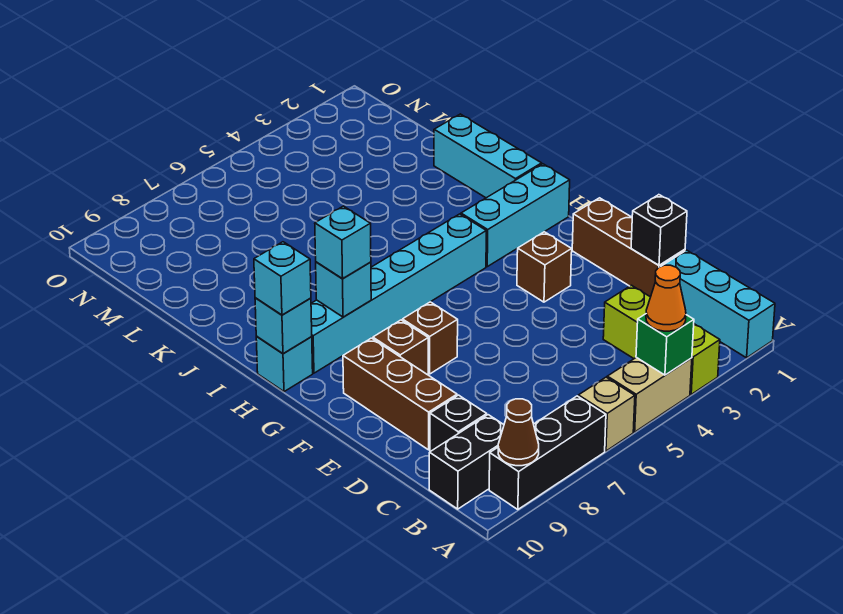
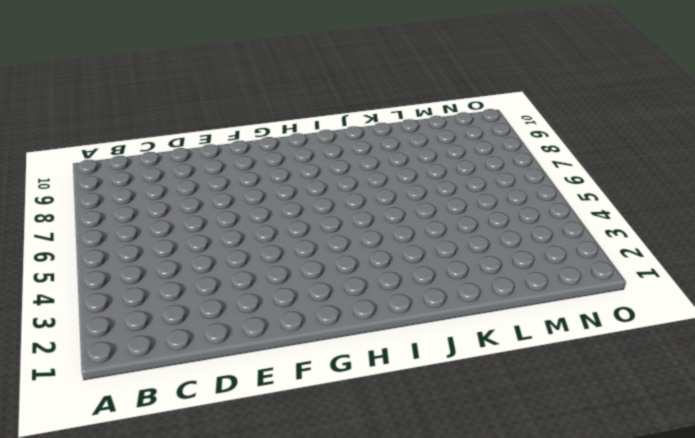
none -> cyan brick A1:C1 level 1
none -> lime brick A3:C3 level 1
none -> tan brick A4:A5 level 1

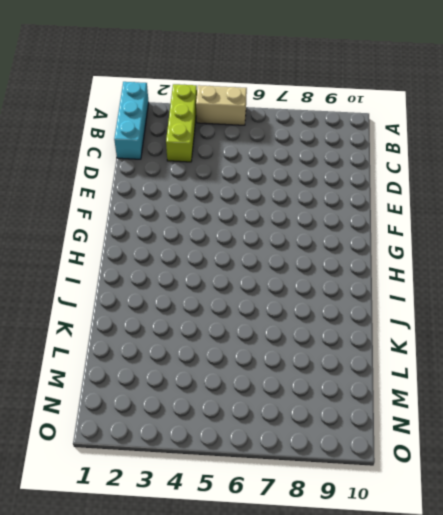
none -> tan brick A6 level 1
none -> black brick A7:A9 level 1
none -> black brick B9:B10 level 1

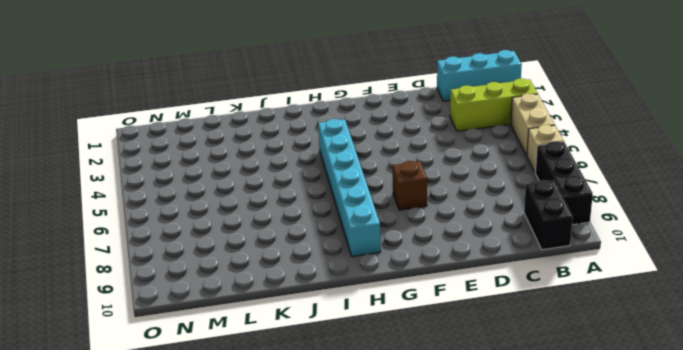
none -> black brick C9 level 1
none -> brown brick D1:F1 level 1
none -> brown brick D9:F9 level 1

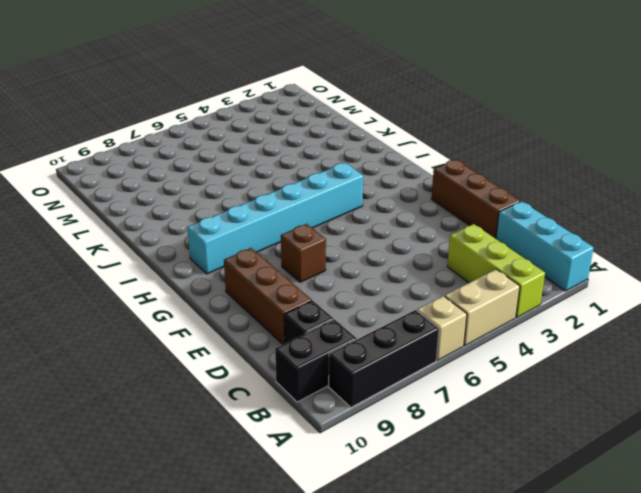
none -> brown brick F3 level 1
none -> brown brick F8 level 1
none -> cyan brick H1:H3 level 1

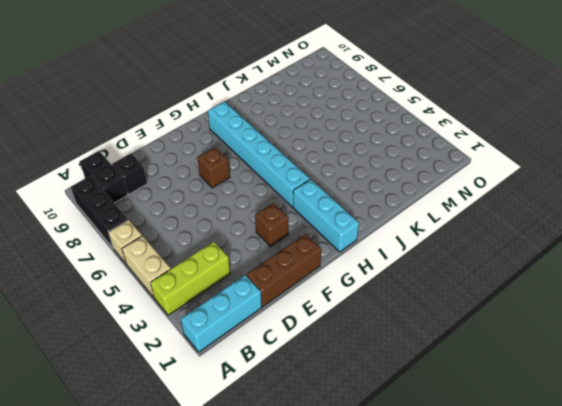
none -> brown brick D9:F9 level 1
none -> brown brick F8 level 1
none -> cyan brick H10 level 1

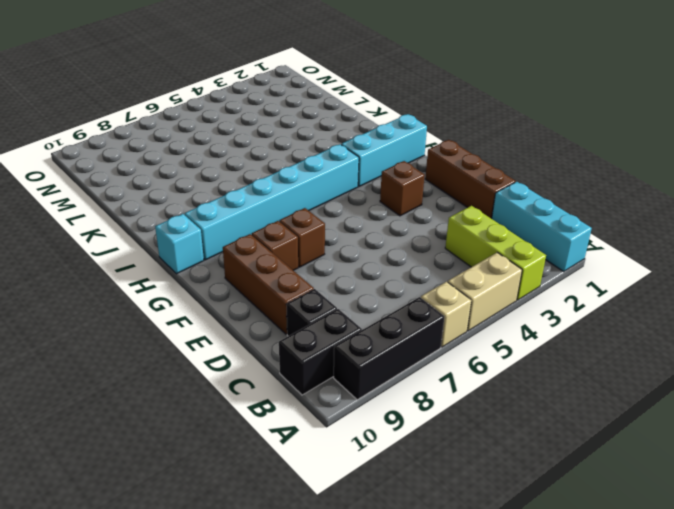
none -> cyan brick I1:K1 level 1
none -> green brick A4 level 2
none -> brown cone A9 level 2

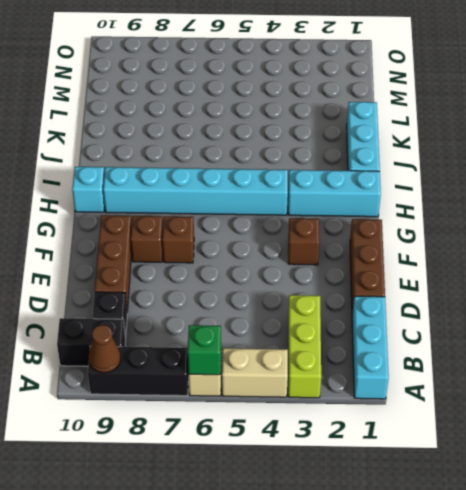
green brick A6 level 2 -> green brick A4 level 2
none -> black brick D1 level 2
none -> cyan brick H8 level 2
none -> cyan brick H10 level 2

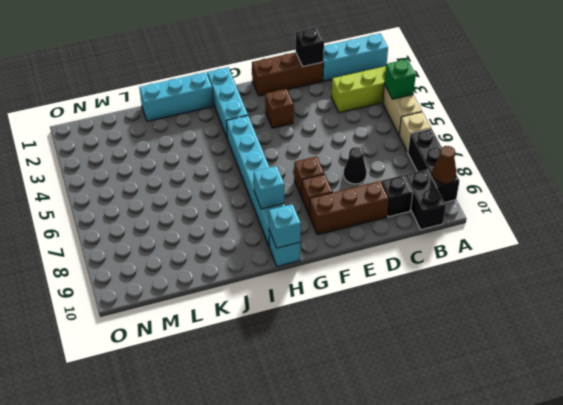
black cone D7 level 1 -> none
none -> orange cone A4 level 3
none -> cyan brick H8 level 3
none -> cyan brick H10 level 3

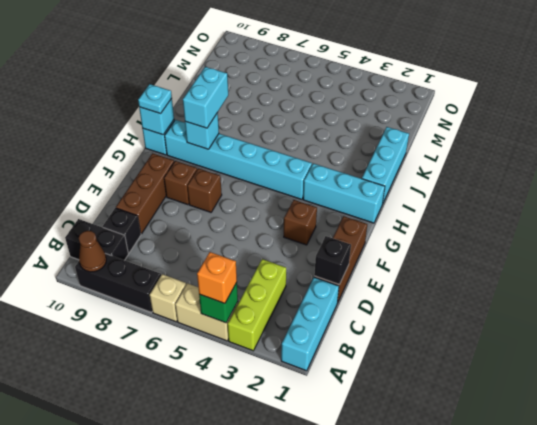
orange brick A4 level 3 -> orange cone A4 level 3
cyan brick H8:I8 level 3 -> cyan brick H8 level 3
cyan plate H10 level 3 -> cyan brick H10 level 3

